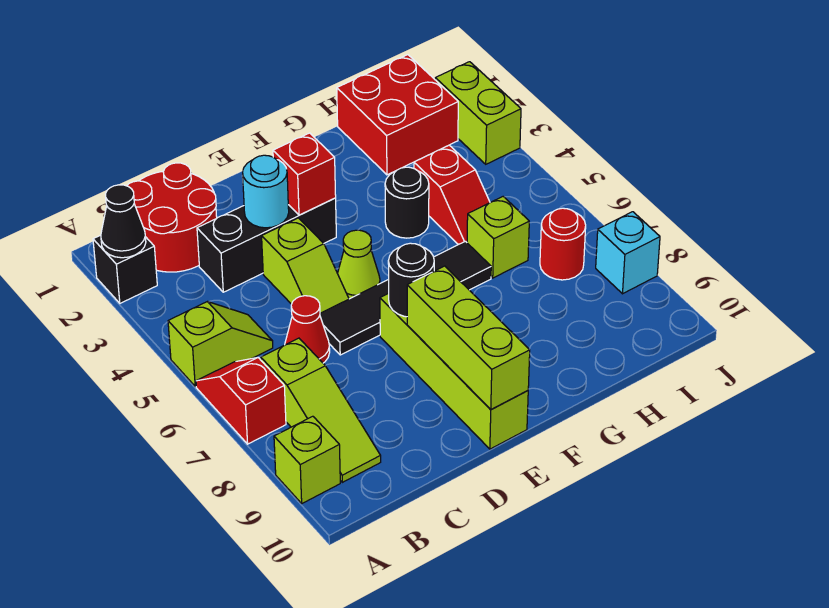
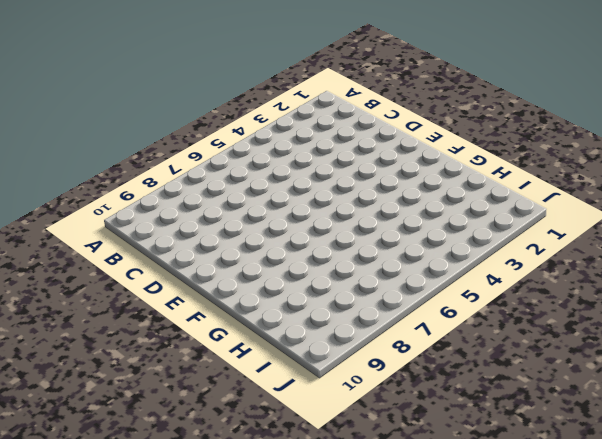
none -> black brick A2 level 1
none -> lime slope A5:B5 level 1 top A
none -> red slope A6:A7 level 1 top 7

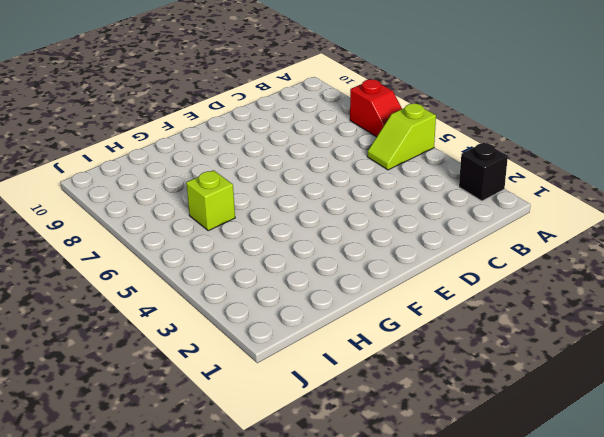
none -> lime brick A9 level 1
none -> red round brick B1:C2 level 1
none -> lime slope B7:B9 level 1 top 7

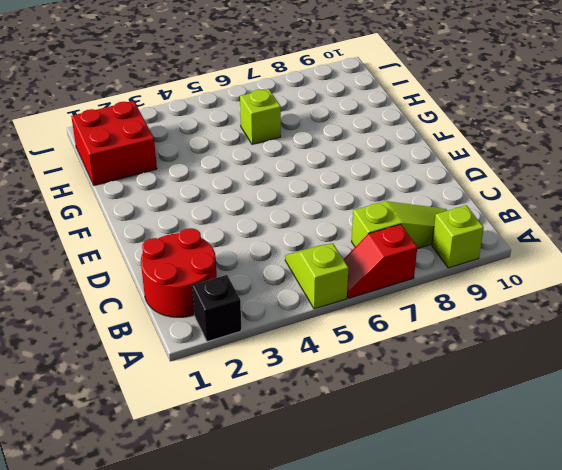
none -> black brick C3:E3 level 1
none -> red cone C6 level 1
none -> lime slope D4:D5 level 1 top 4

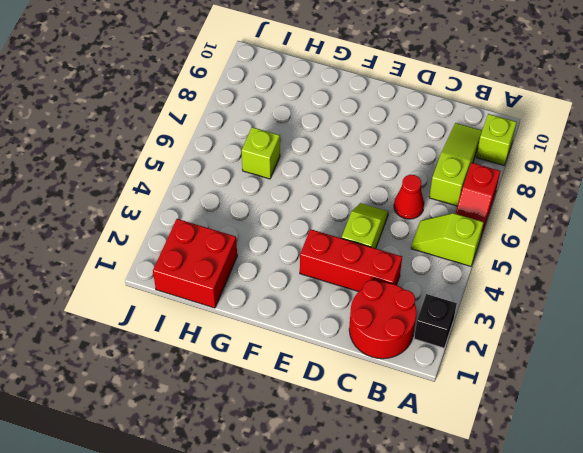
red brick C3:E3 level 1 -> black brick C3:E3 level 1
none -> black tile D6:G6 level 1
none -> lime cone E5 level 1
none -> lime brick E7:E10 level 1

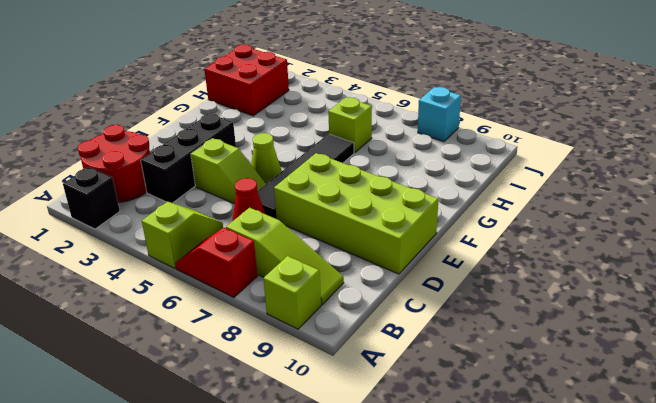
lime brick D7:E10 level 1 -> lime brick E7:E10 level 1
none -> black round brick G4 level 1
none -> red slope H4:H5 level 1 top 4
none -> red round brick I7 level 1

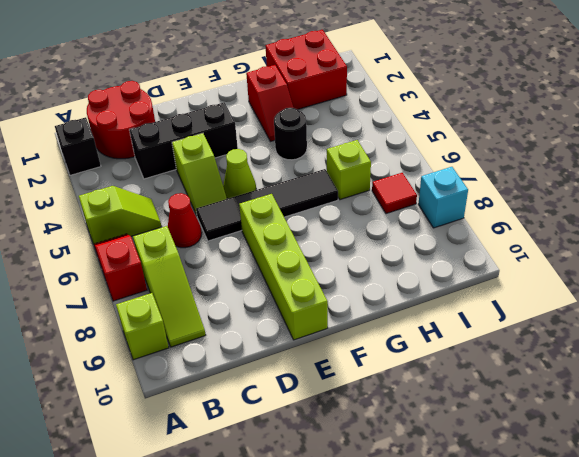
red slope G2:G3 level 1 top 2 -> red slope H4:H5 level 1 top 4
red tile I7 level 1 -> red round brick I7 level 1
none -> lime brick J2:J3 level 1
none -> black cone A2 level 2
none -> cyan round brick D3 level 2

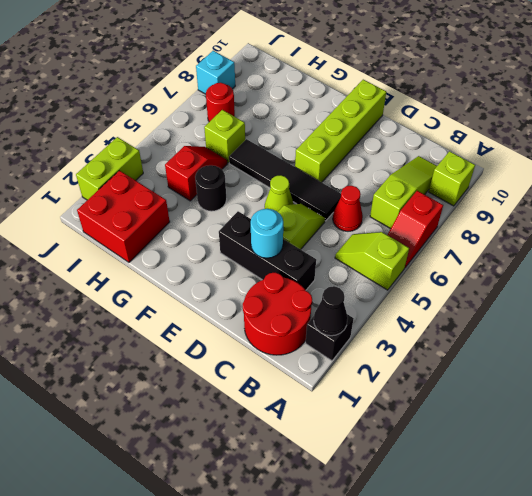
none -> red brick E3 level 2
none -> black round brick E7 level 2
none -> lime brick E8:E10 level 2

